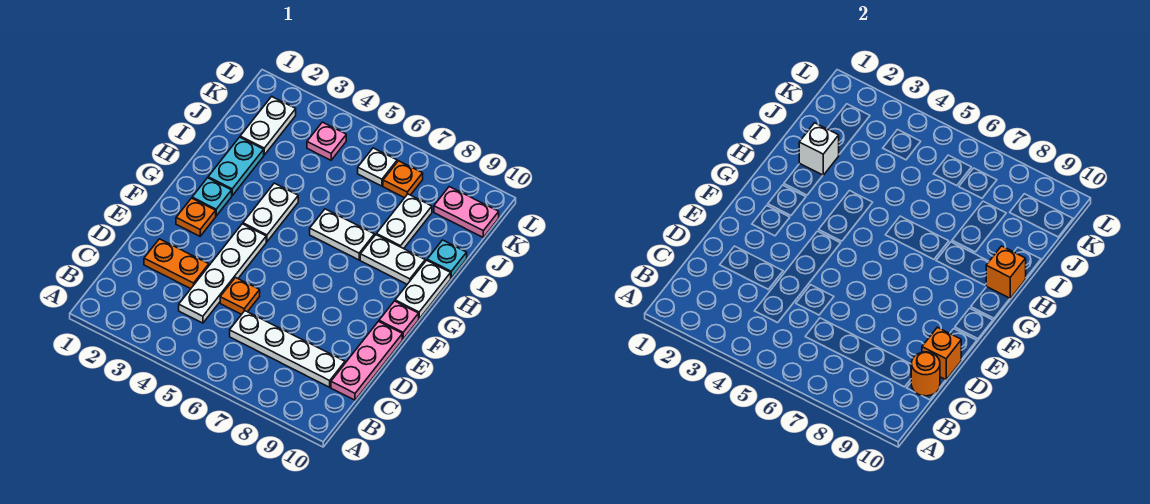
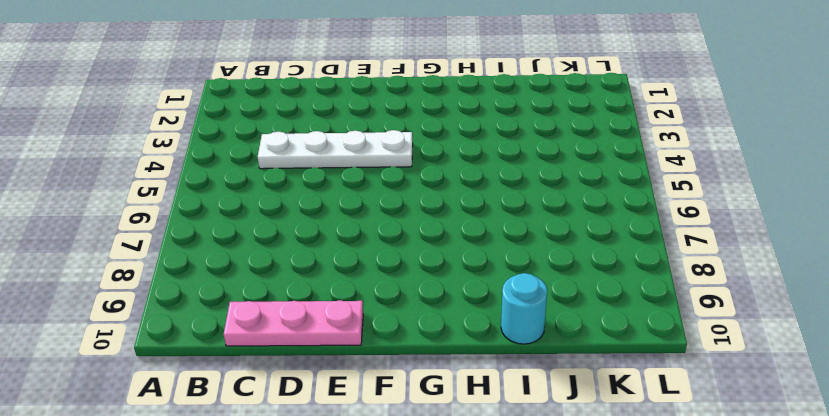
cyan round brick I10 level 1 -> cyan plate I10 level 1
none -> white plate C6:C9 level 1
none -> orange plate D2:D3 level 1
none -> orange plate D5 level 1

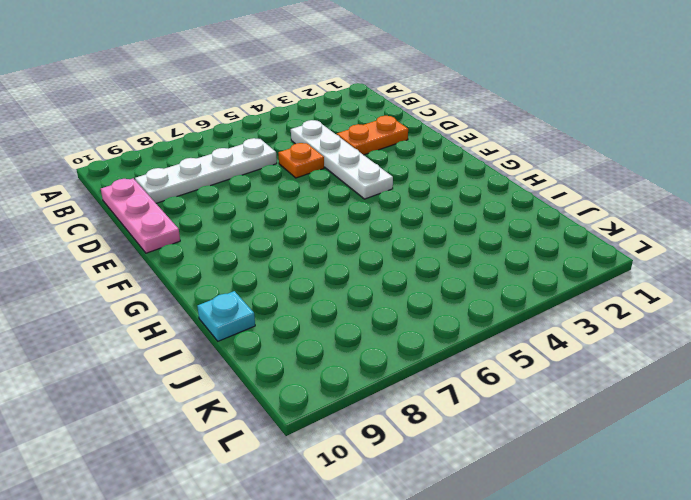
none -> orange plate F2 level 1
none -> pink plate F10 level 1
none -> cyan plate G2 level 1

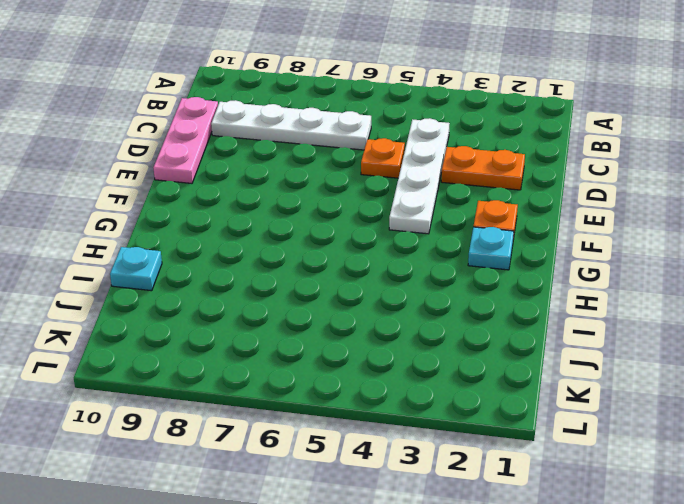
none -> pink plate F10 level 1
none -> white plate G4:H4 level 1
none -> white plate G10:H10 level 1

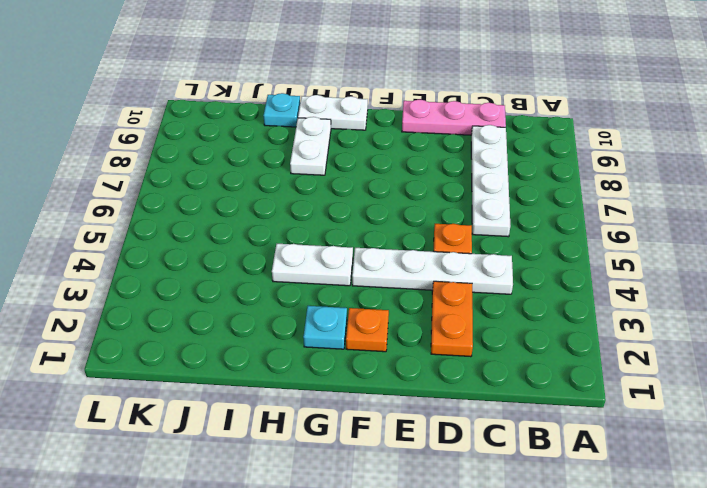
none -> pink plate F10 level 1
none -> cyan plate H2:I2 level 1
none -> white plate H6:H7 level 1

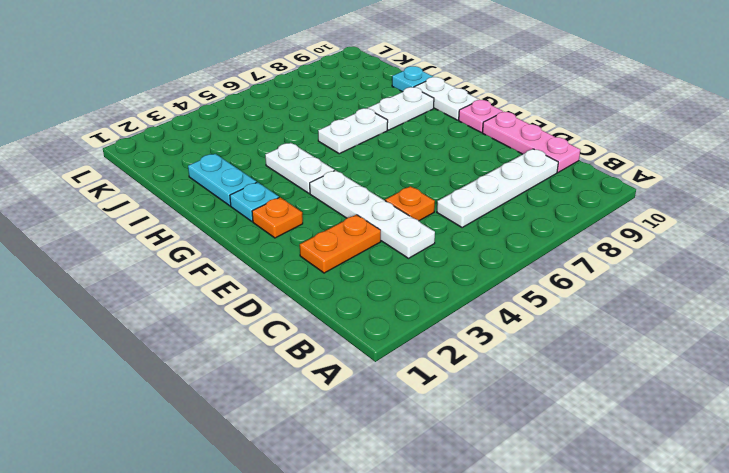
none -> white plate I8:J8 level 1
none -> white plate J2:K2 level 1
none -> pink plate K4 level 1

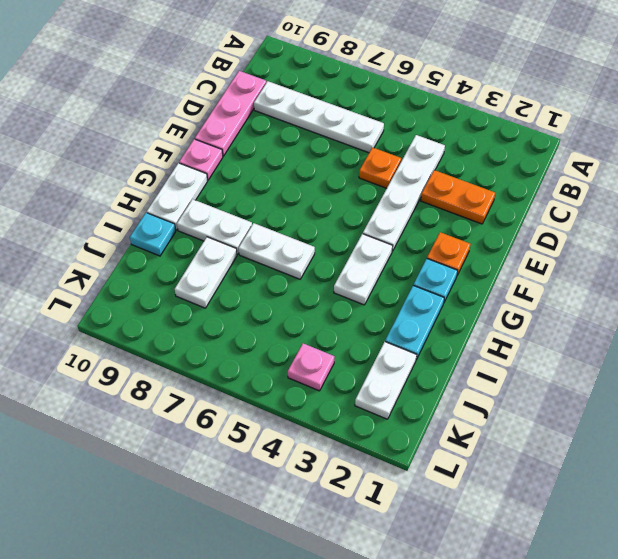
none -> white plate K6 level 1
none -> orange plate K7 level 1
none -> pink plate K9:K10 level 1

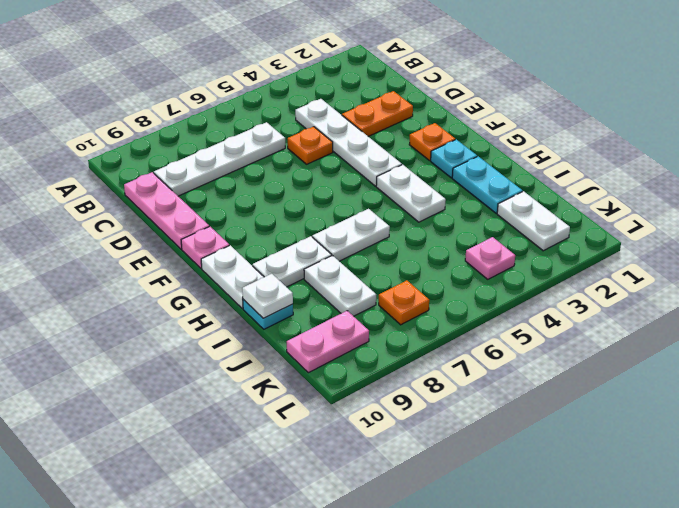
white plate I10 level 2 -> white plate K6 level 1
none -> orange round brick C10 level 2
none -> orange brick D10 level 2
none -> orange brick H10 level 2

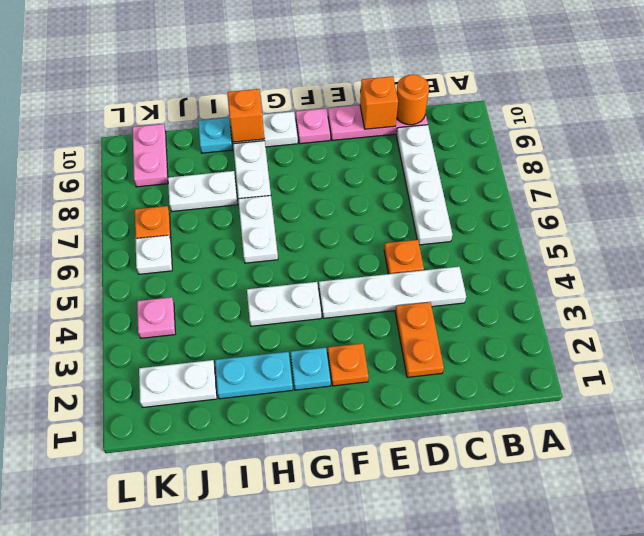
none -> white brick I2 level 2

